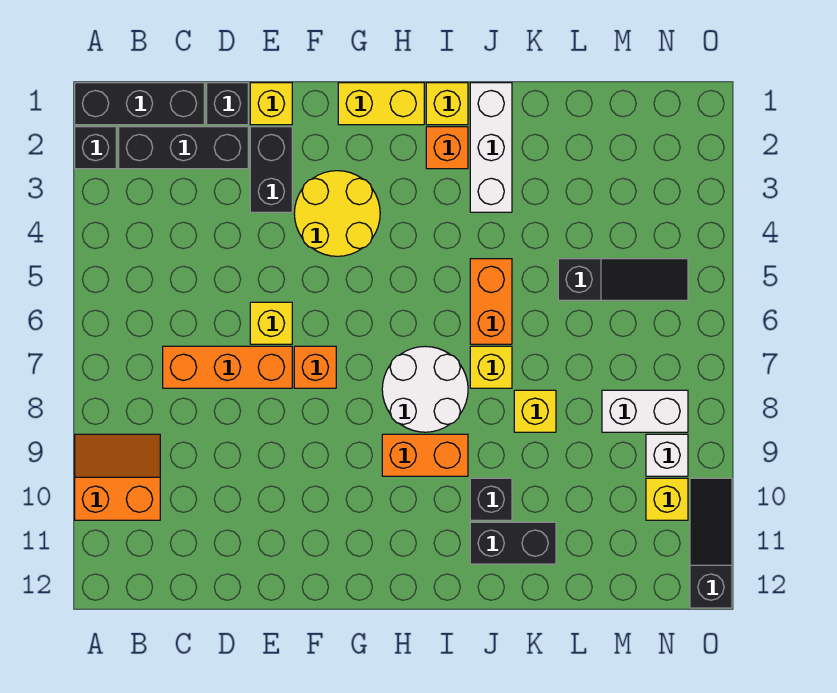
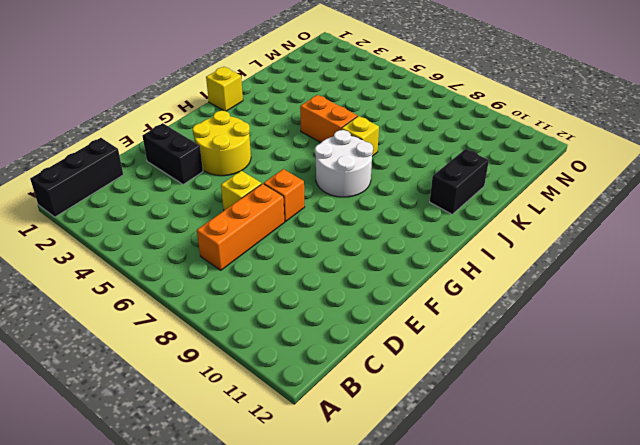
none -> black brick A2 level 1
none -> orange slope A9:B10 level 1 top 10
none -> black brick B2:D2 level 1

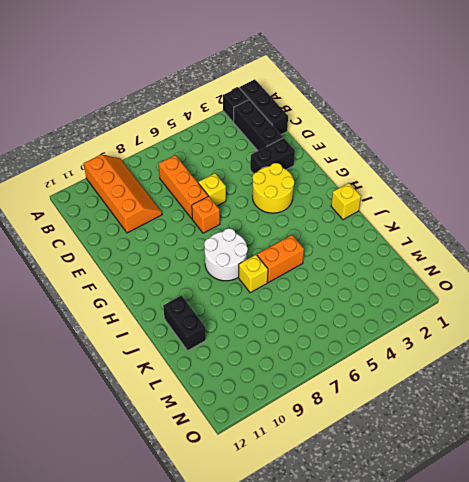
orange slope A9:D10 level 1 top 10 -> orange slope A9:B10 level 1 top 10
none -> black brick D1 level 1
none -> yellow brick E1 level 1
none -> yellow brick G1:H1 level 1

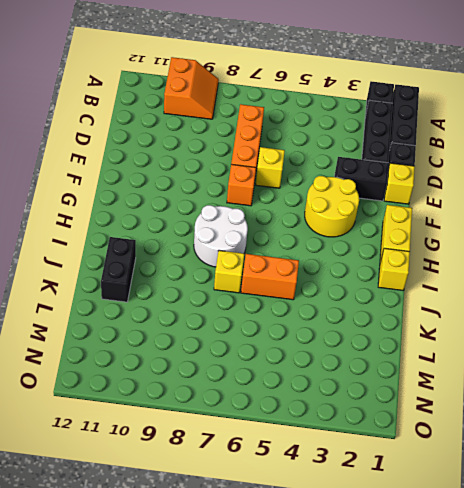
none -> orange brick H9:I9 level 1
none -> orange brick I2 level 1
none -> white brick J1:J3 level 1

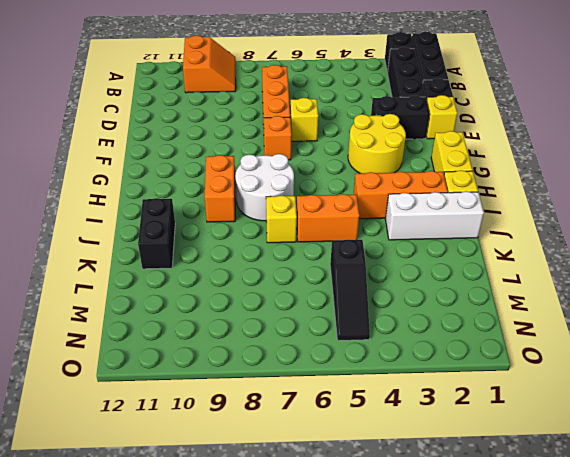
orange brick I2:I4 level 1 -> orange brick I2 level 1
none -> black brick J10 level 1
none -> yellow brick K8 level 1
none -> white brick M8:N8 level 1

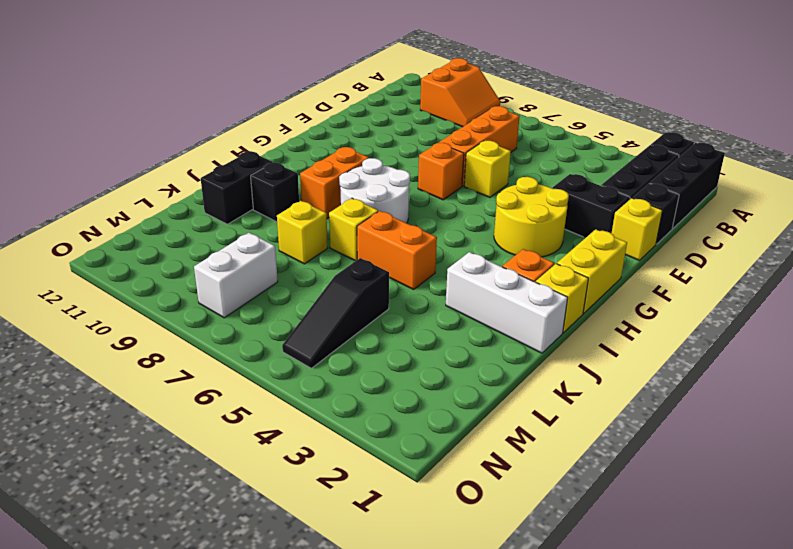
none -> white brick N9 level 1
none -> yellow brick N10 level 1
none -> black slope O10:O12 level 1 top 12

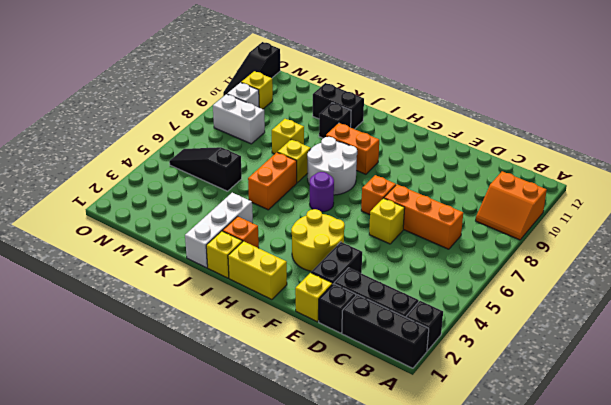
purple round brick H6 level 1 -> none

